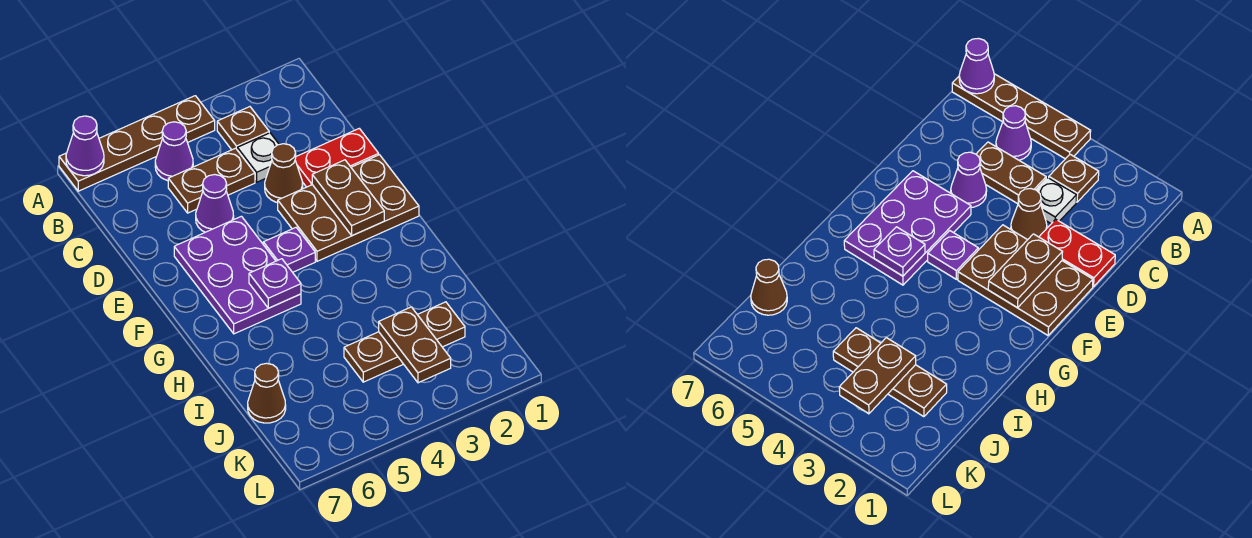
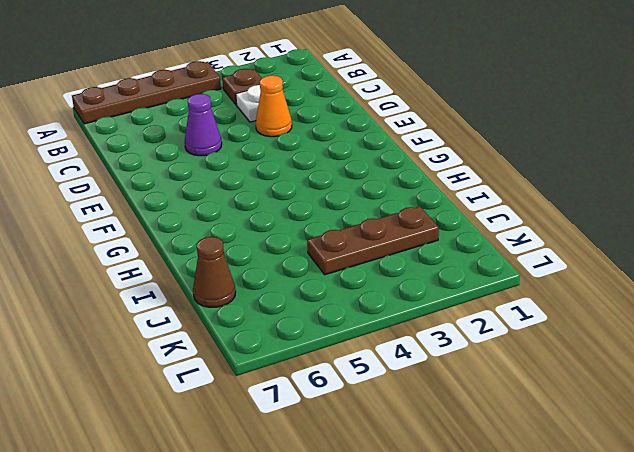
orange cone D3 level 1 -> brown cone D3 level 1
none -> purple cone B5 level 1
none -> brown plate C4:C5 level 1
none -> red plate D1:D2 level 1

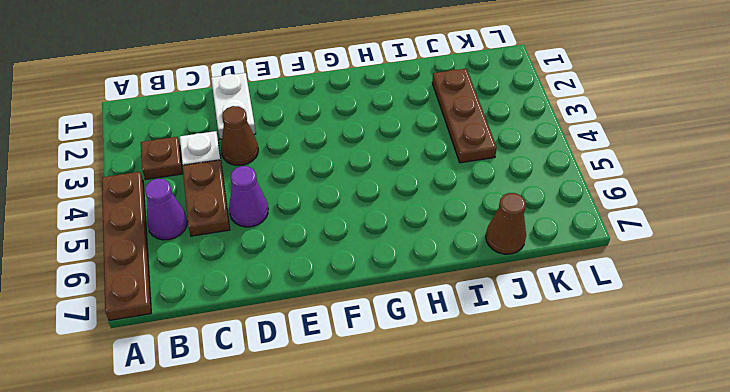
white plate D1:D2 level 1 -> red plate D1:D2 level 1
none -> brown plate E1:F3 level 1
none -> purple plate E5:G6 level 1
none -> purple plate F4 level 1

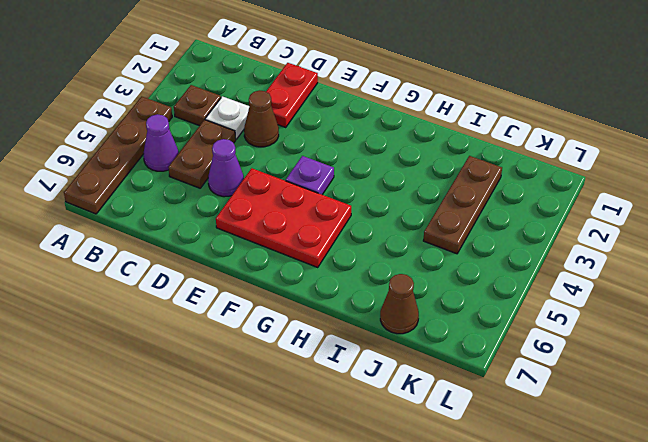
red plate E5:G6 level 1 -> purple plate E5:G6 level 1
none -> brown plate E1:F3 level 1
none -> purple cone A7 level 2
none -> brown plate E2:F2 level 2

